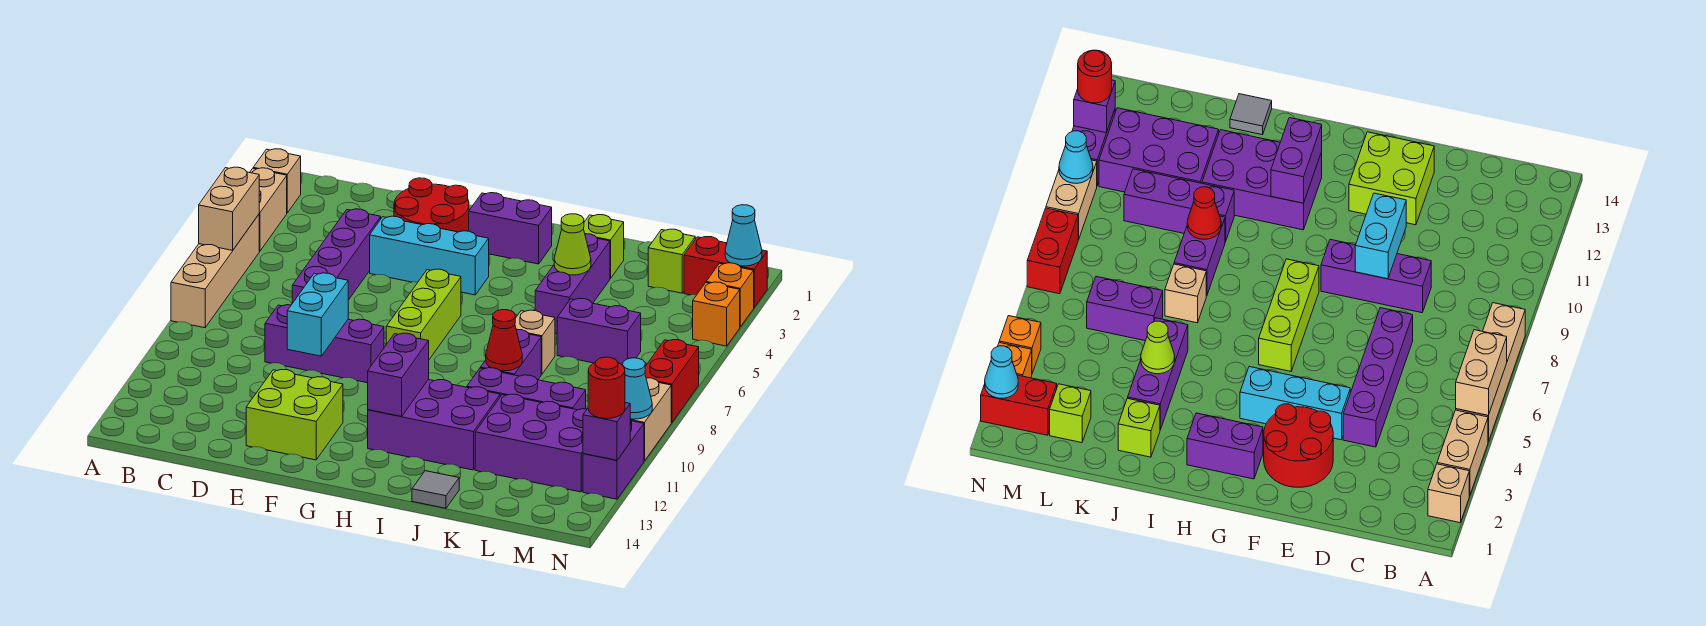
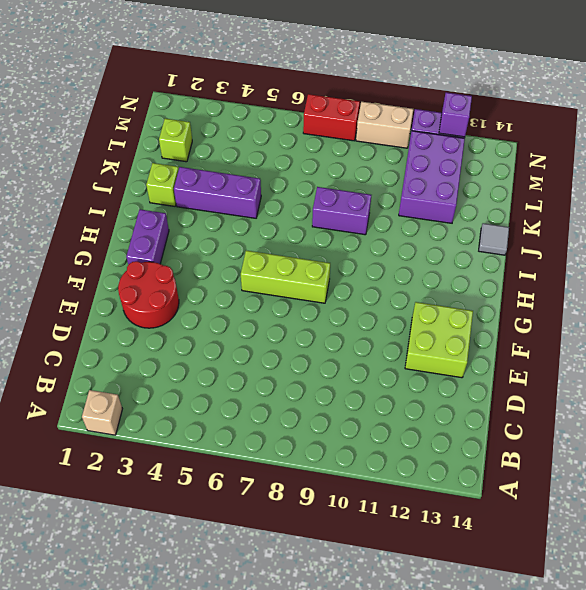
none -> tan brick A3:A4 level 1
none -> tan brick A5:A8 level 1
none -> purple brick D4:D7 level 1
none -> purple brick D9:F9 level 1

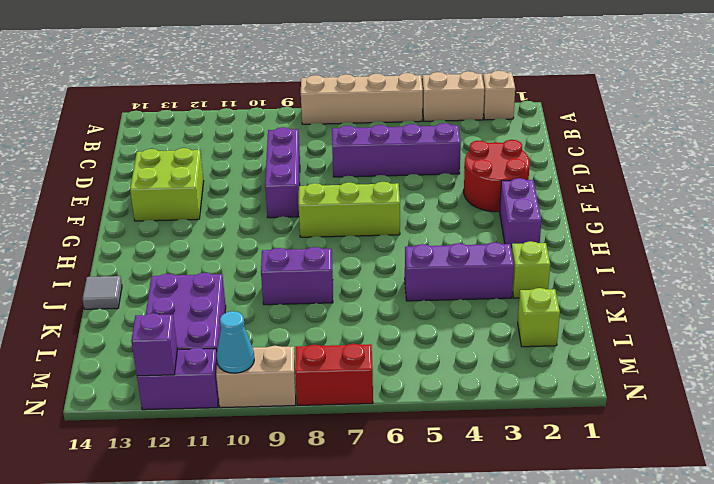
none -> cyan brick E4:G4 level 1
none -> purple brick H11:J12 level 1
none -> tan brick J7 level 1
none -> purple brick J10:L10 level 1

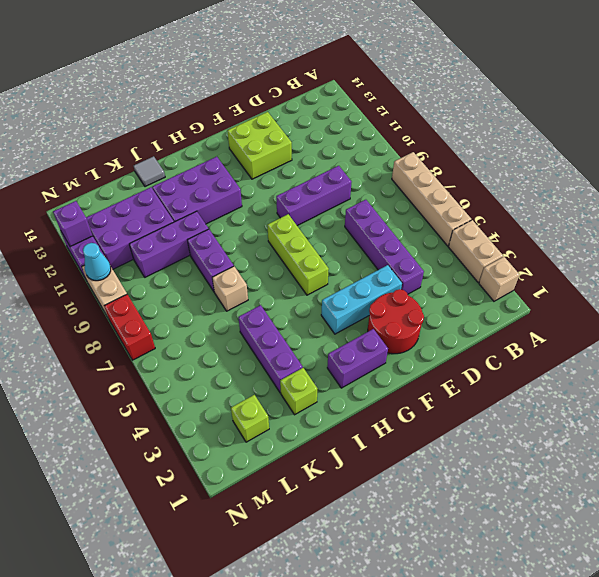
none -> purple brick K6:L6 level 1
none -> red brick M2:N2 level 1
none -> orange brick N3 level 1
none -> orange brick N4 level 1

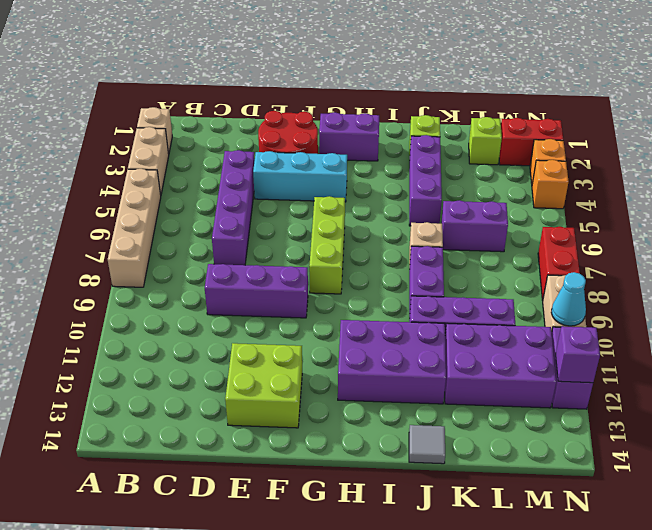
none -> tan brick A5:A6 level 2
none -> cyan brick E9:E10 level 2
none -> purple brick H11:H12 level 2
none -> lime cone J4 level 2

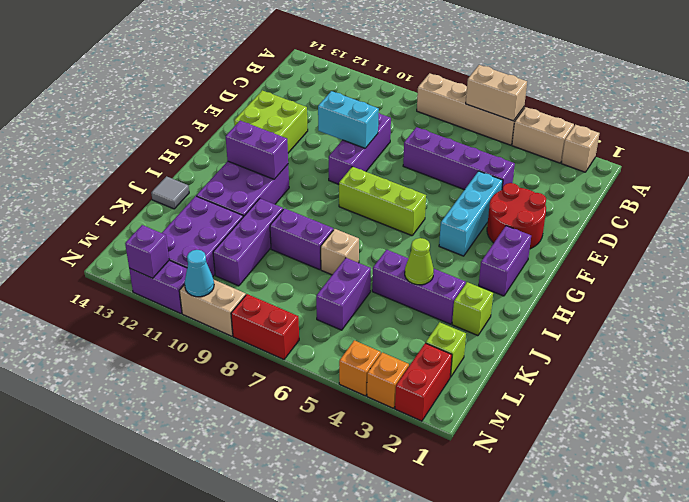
none -> red cone J9 level 2
none -> cyan cone N2 level 2
none -> red round brick N12 level 3

